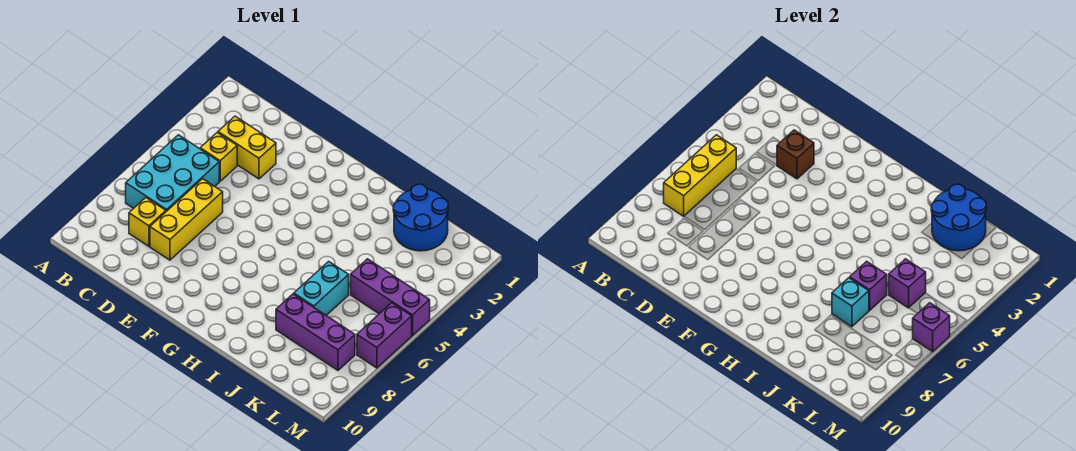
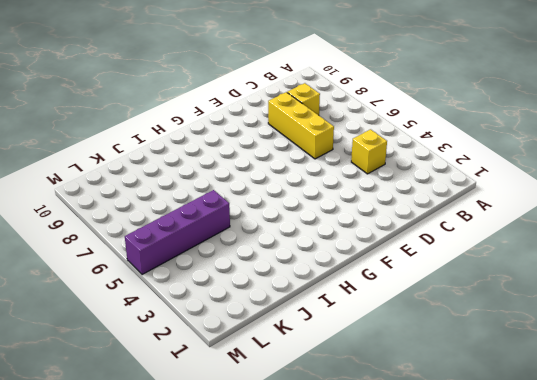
purple brick J5:M5 level 1 -> purple brick K5:M5 level 1
none -> cyan brick B5:C7 level 1
none -> yellow brick C3:D3 level 1
none -> blue round brick J1:K2 level 1

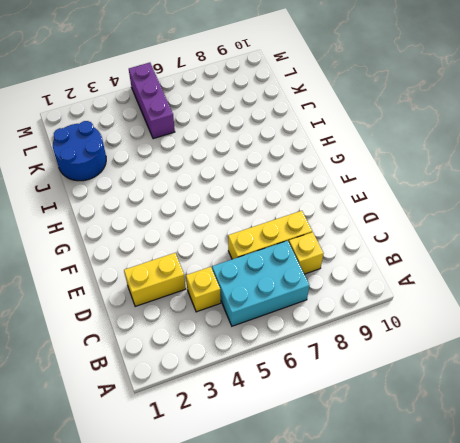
yellow brick D2:D3 level 1 -> yellow brick C3:D3 level 1
none -> cyan brick J6:J7 level 1
none -> purple brick J8:L8 level 1
none -> purple brick M6:M7 level 1

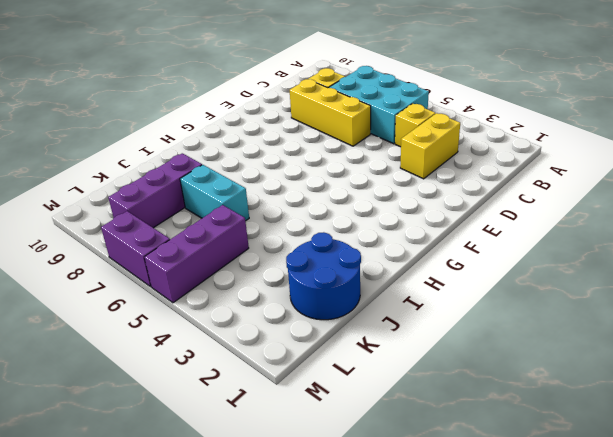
none -> yellow brick B5:B7 level 2
none -> brown brick D3 level 2
none -> blue round brick J1:K2 level 2

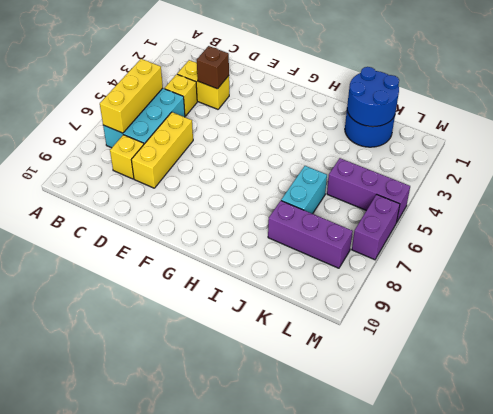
none -> purple brick J6 level 2
none -> cyan brick J7 level 2
none -> purple brick K5 level 2

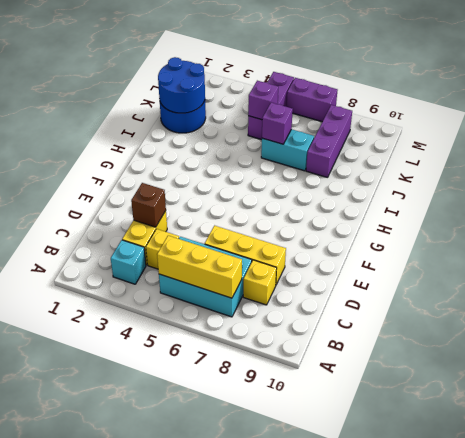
cyan brick B3 level 1 -> cyan brick J7 level 2
none -> purple brick M6 level 2

